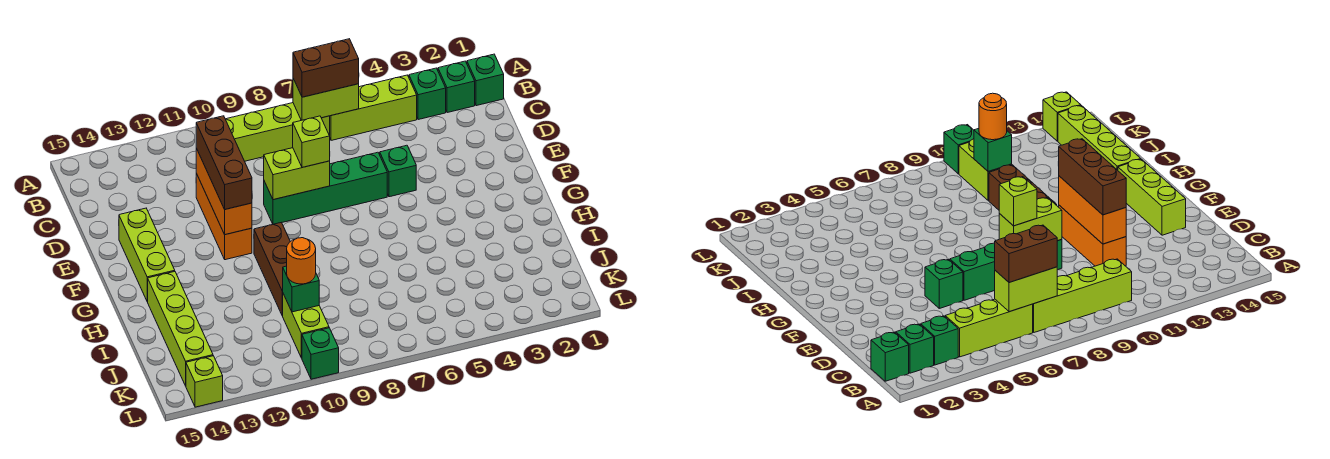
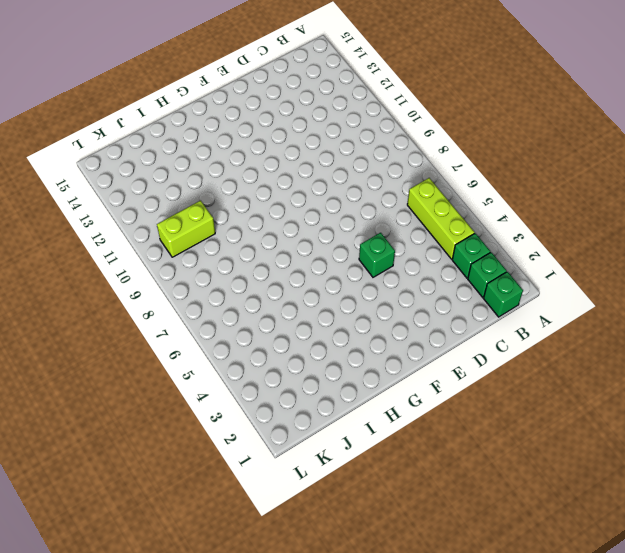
none -> lime brick B7:B10 level 1
none -> orange brick D11:F11 level 1
none -> green brick E6:E9 level 1

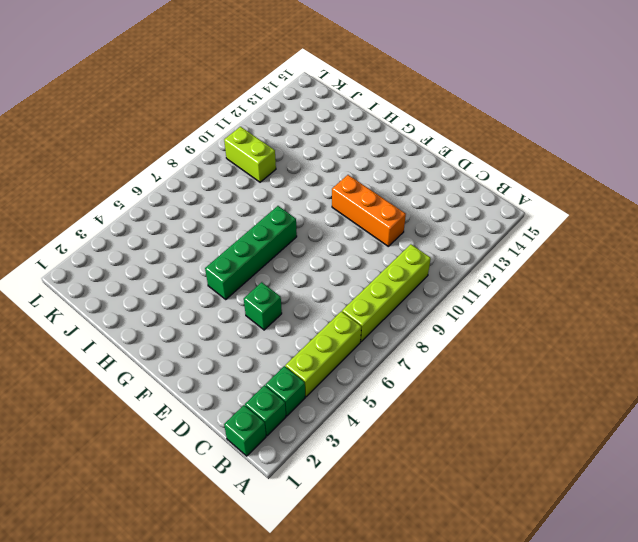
green brick G5:G8 level 1 -> green brick E6:E9 level 1
none -> lime brick E14:G14 level 1
none -> brown brick G10:I10 level 1
none -> lime brick H14:K14 level 1

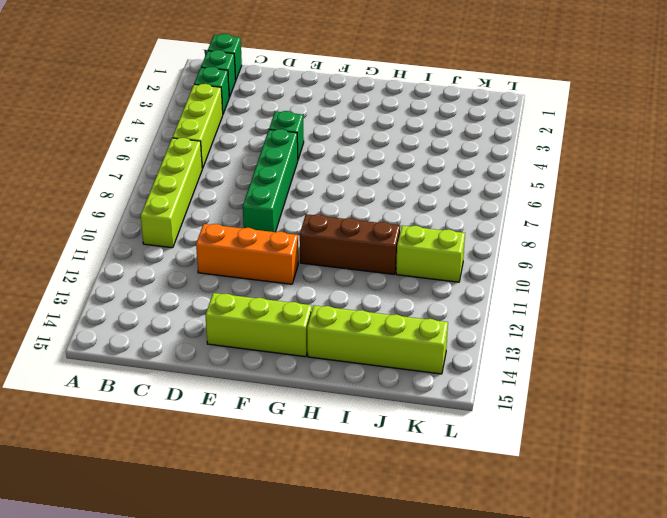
none -> green brick L10 level 1
none -> lime brick L14 level 1
none -> lime brick B6:B7 level 2

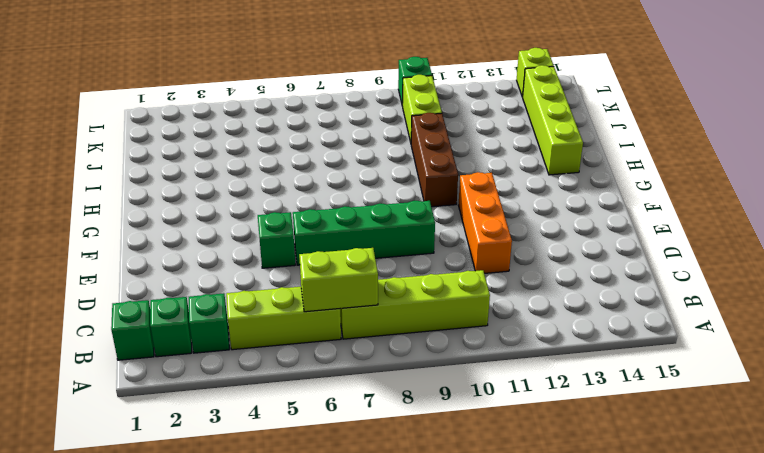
none -> lime brick E14:G14 level 1
none -> orange brick D11:F11 level 2
none -> lime brick E8:E9 level 2

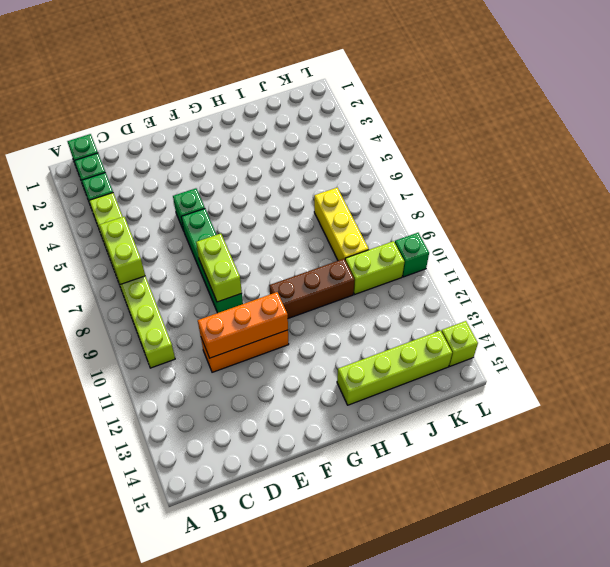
yellow brick J7:J9 level 1 -> none
none -> lime brick E14:G14 level 1
none -> green brick J10 level 2
none -> brown brick B6:B7 level 3

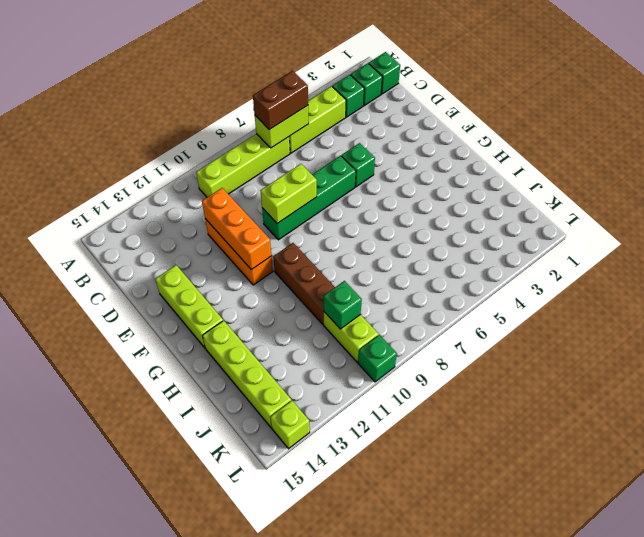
none -> brown brick D11:F11 level 3
none -> lime brick E8 level 3
none -> orange round brick J10 level 3

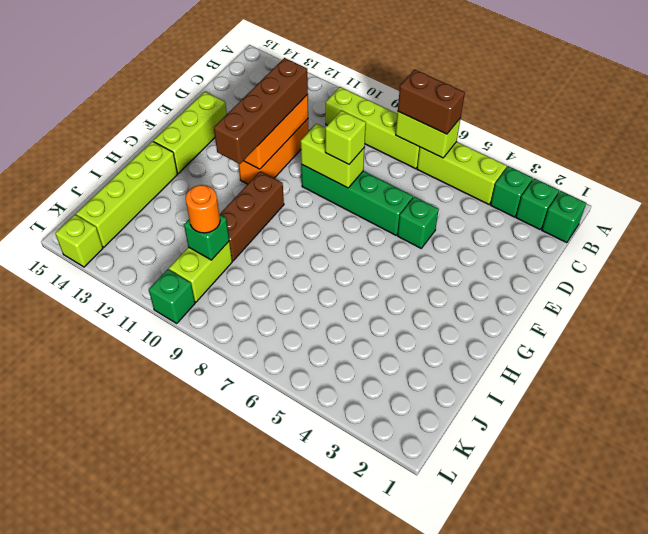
brown brick D11:G11 level 3 -> brown brick D11:F11 level 3

